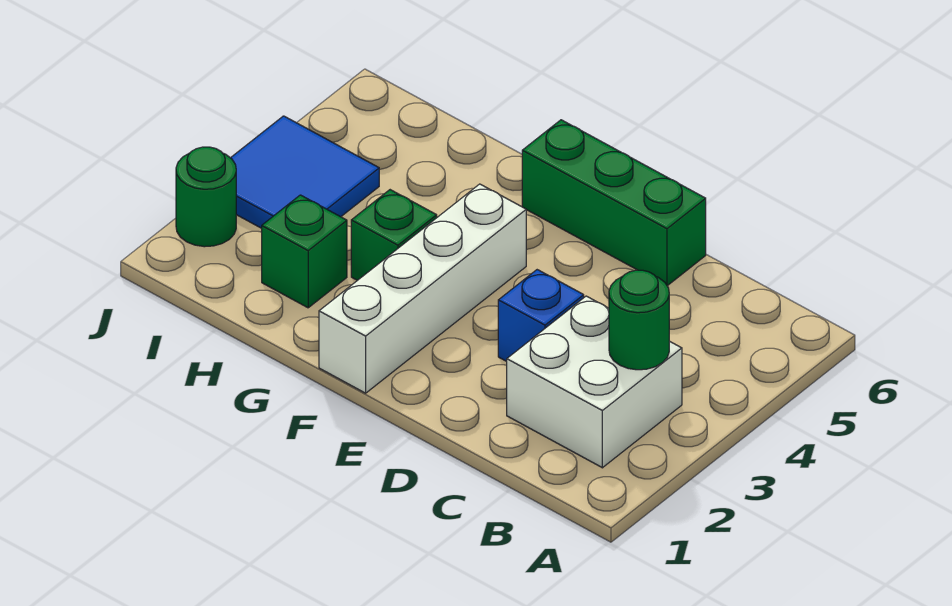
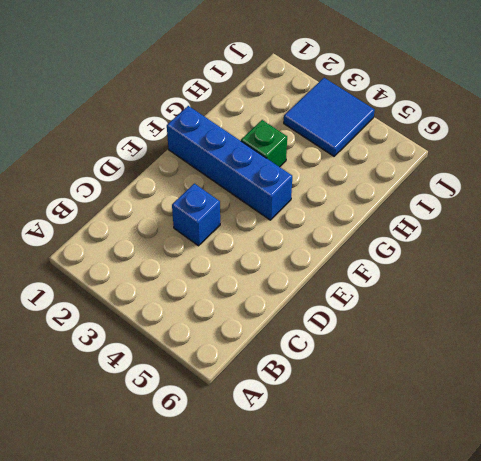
blue brick F1:F4 level 1 -> white brick F1:F4 level 1
none -> white brick B2:C3 level 1
none -> green brick D6:F6 level 1

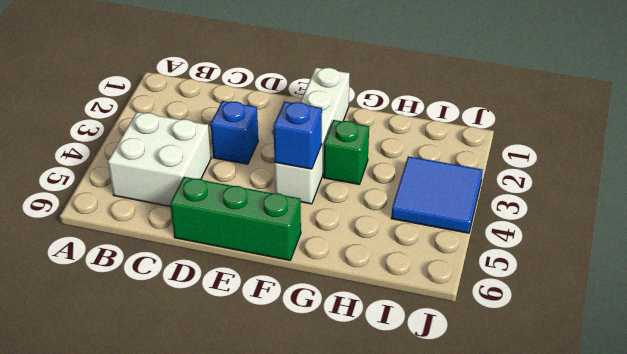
white brick B4:C5 level 1 -> white brick B2:C3 level 1
blue brick F4 level 2 -> none
none -> green brick H2 level 1
none -> green round brick J2 level 1

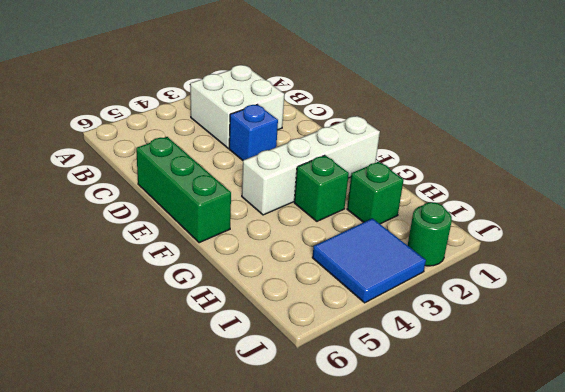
none -> green round brick B3 level 2

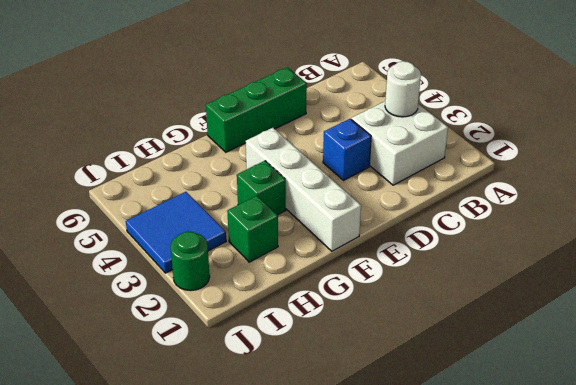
white round brick B3 level 2 -> green round brick B3 level 2

